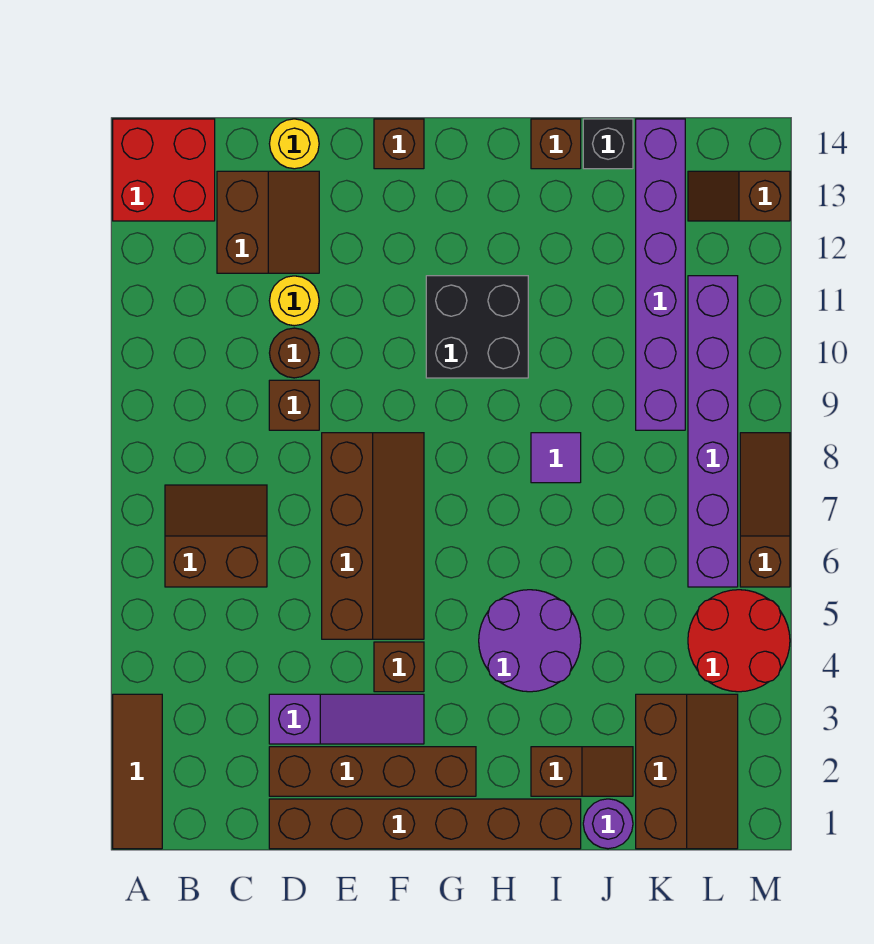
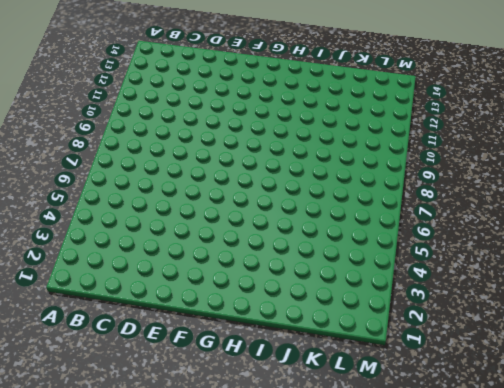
none -> brown tile A1:A3 level 1
none -> red brick A13:B14 level 1
none -> brown slope B6:C7 level 1 top 6

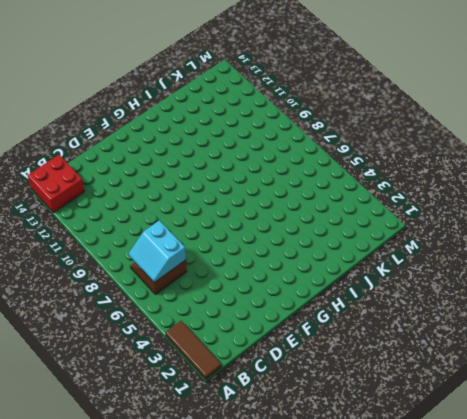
cyan slope B6:C7 level 2 top C -> none
none -> brown slope C12:D13 level 1 top C
none -> brown brick D1:I1 level 1
none -> brown brick D2:G2 level 1

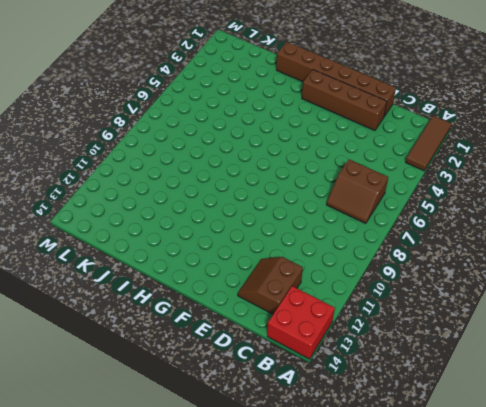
none -> purple slope D3:F3 level 1 top D
none -> brown brick D9 level 1
none -> brown round brick D10 level 1

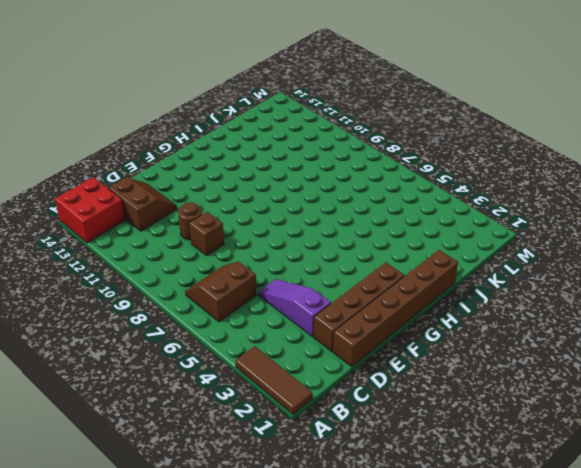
purple slope D3:D5 level 1 top 3 -> purple slope D3:F3 level 1 top D
none -> yellow round brick D11 level 1
none -> yellow round brick D14 level 1
none -> brown slope E5:F8 level 1 top E

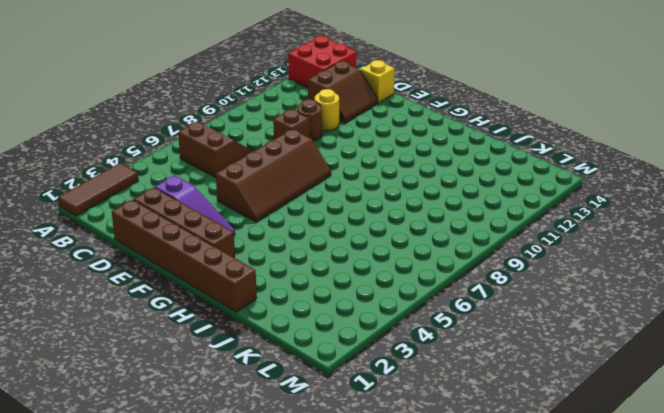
yellow brick D14 level 1 -> yellow round brick D14 level 1
none -> brown brick F4 level 1
none -> brown brick F14 level 1
none -> black brick G10:H11 level 1

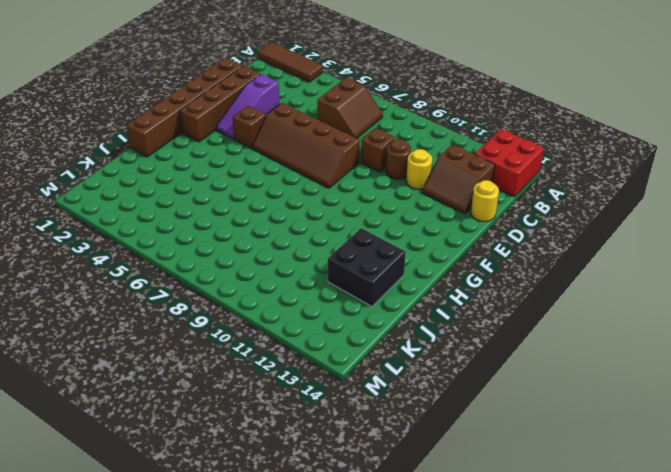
black brick I12:J13 level 1 -> black brick G10:H11 level 1
none -> brown brick F14 level 1
none -> purple round brick H4:I5 level 1
none -> brown slope I2:J2 level 1 top I

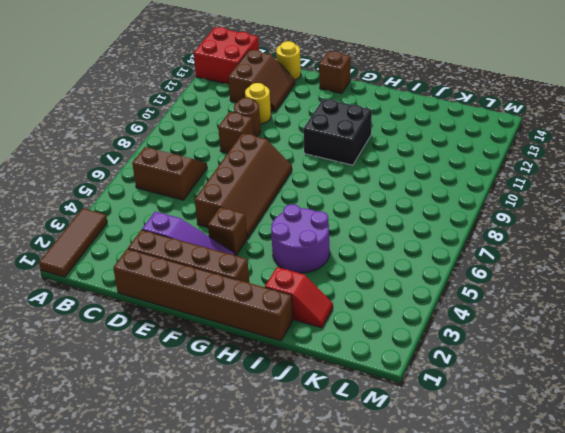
red slope I2:J2 level 1 top I -> brown slope I2:J2 level 1 top I
none -> purple tile I8 level 1
none -> brown brick I14 level 1
none -> purple round brick J1 level 1

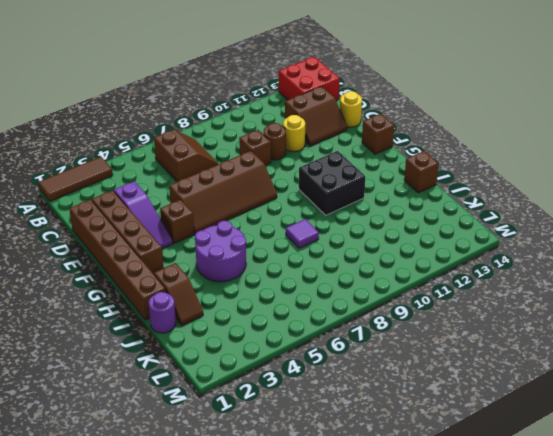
none -> black brick J14 level 1
none -> brown slope K1:L3 level 1 top K
none -> purple brick K9:K14 level 1

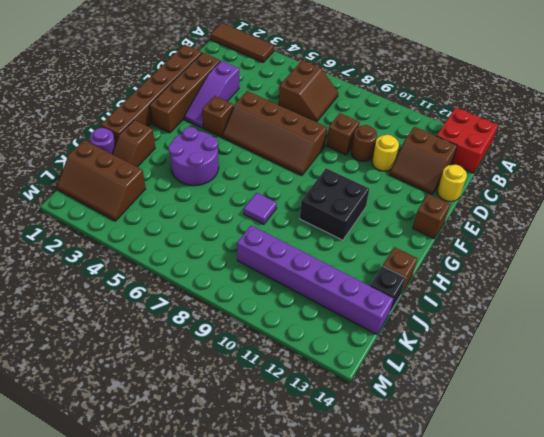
none -> red round brick L4:M5 level 1
none -> purple brick L6:L11 level 1
none -> brown slope L13:M13 level 1 top M

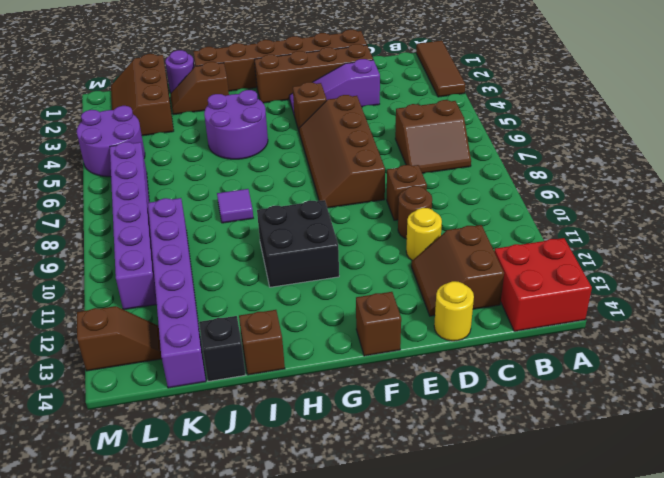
purple round brick L4:M5 level 1 -> red round brick L4:M5 level 1
none -> brown slope M6:M8 level 1 top 6

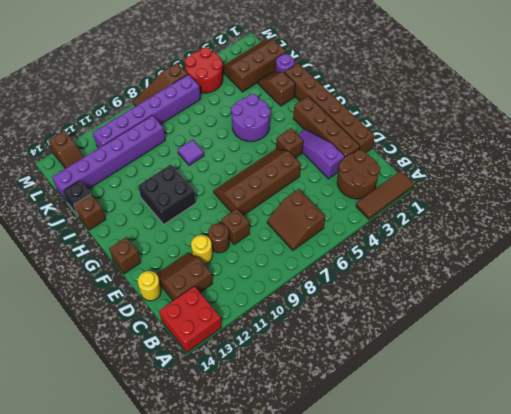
brown round brick B2:C3 level 1 -> none

